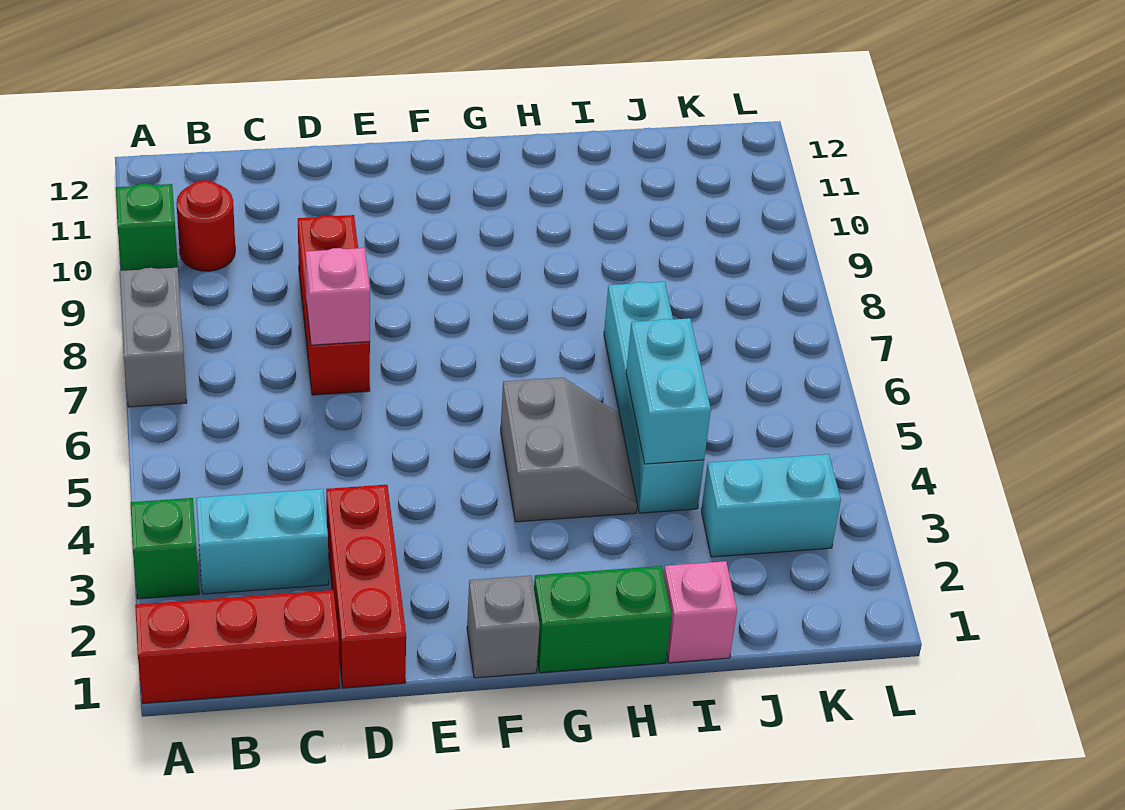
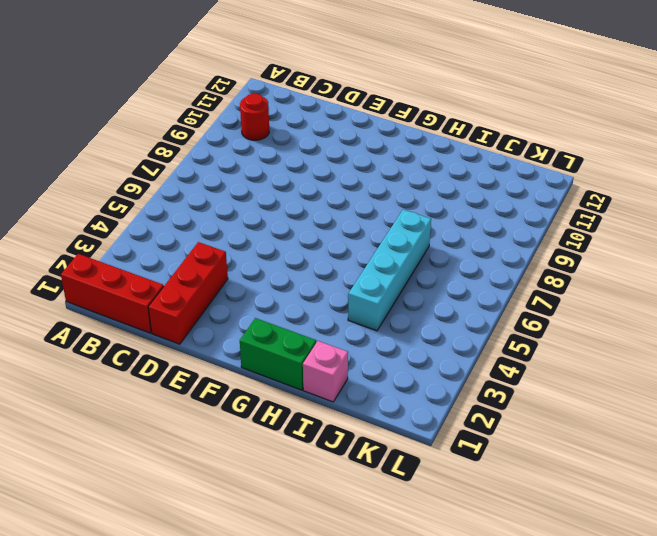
none -> green brick A3 level 1
none -> grey brick A7:A8 level 1
none -> green brick A10 level 1

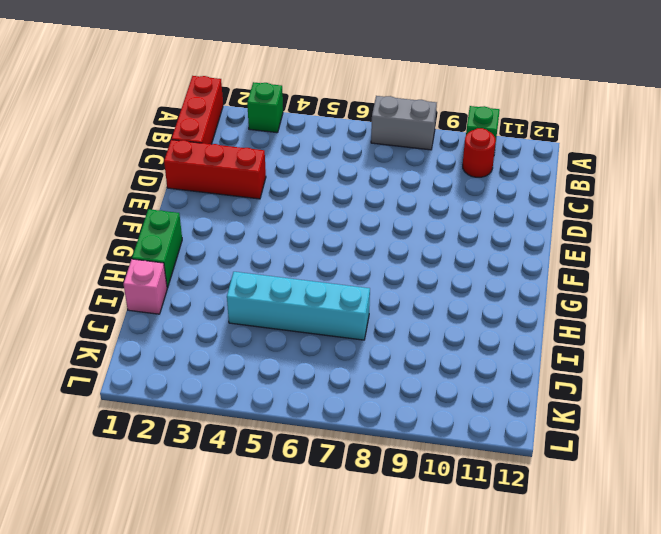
none -> cyan brick B3:C3 level 1
none -> red brick D7:D9 level 1
none -> grey brick F1 level 1

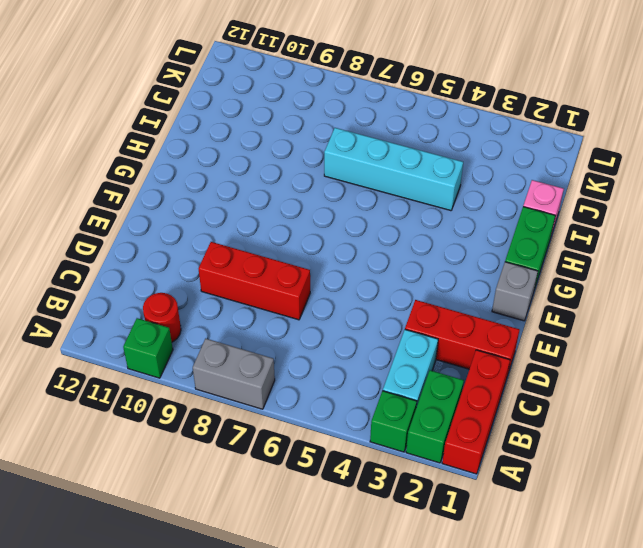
green brick A2:B2 level 1 -> none
none -> grey slope G4:H5 level 1 top G
none -> cyan brick J3:K3 level 1
none -> pink brick D7 level 2

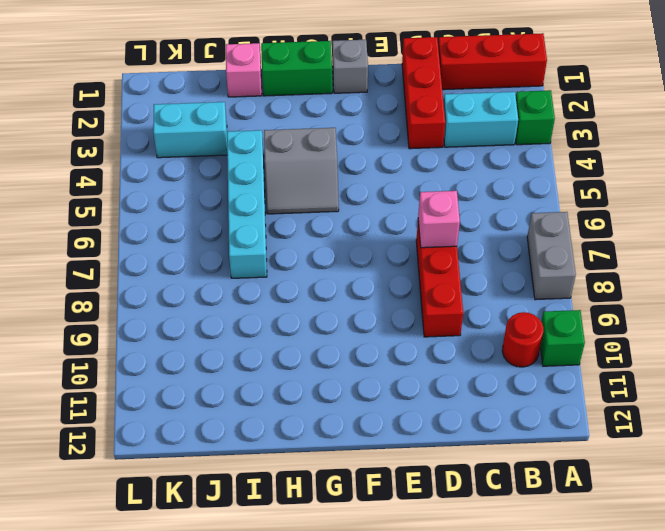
grey slope G4:H5 level 1 top 4 -> grey slope G4:H5 level 1 top G
none -> cyan brick I4:I5 level 2

